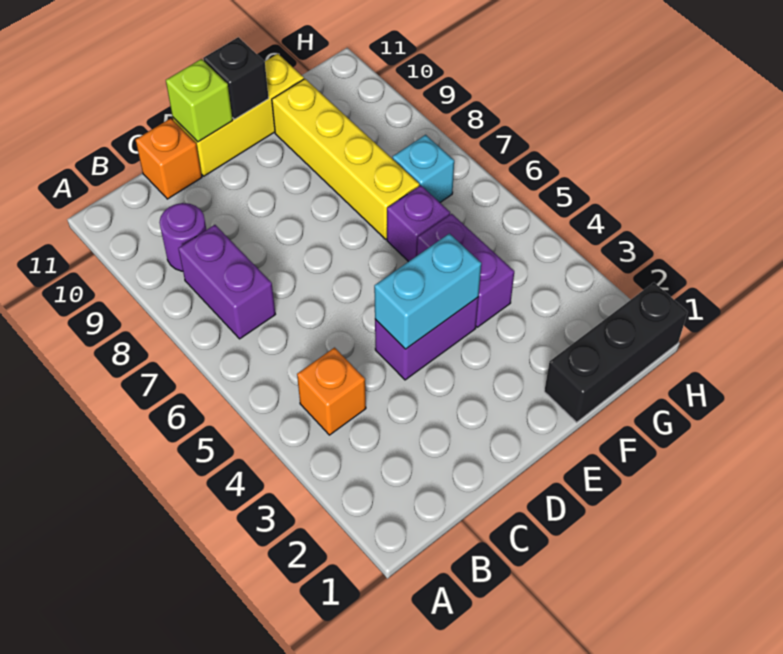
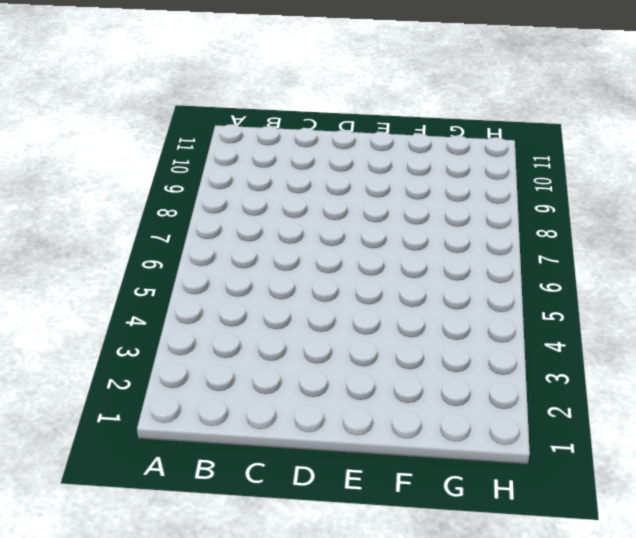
none -> orange brick B4 level 1
none -> purple brick B7:B8 level 1
none -> purple round brick B9 level 1

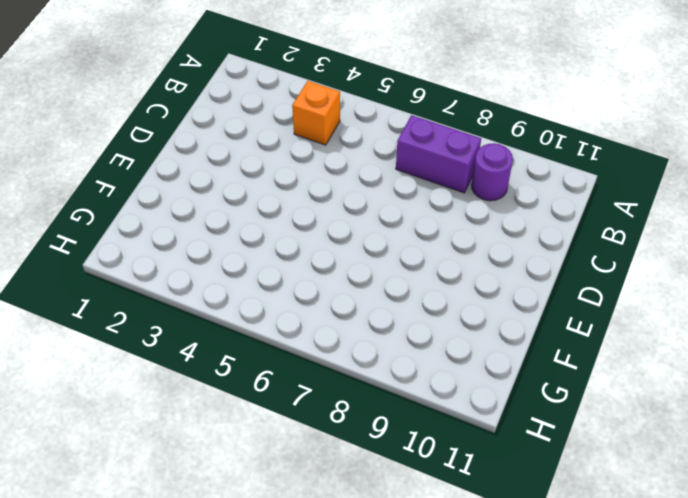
none -> orange brick C11 level 1
none -> purple brick D4:E4 level 1
none -> yellow brick D11:F11 level 1

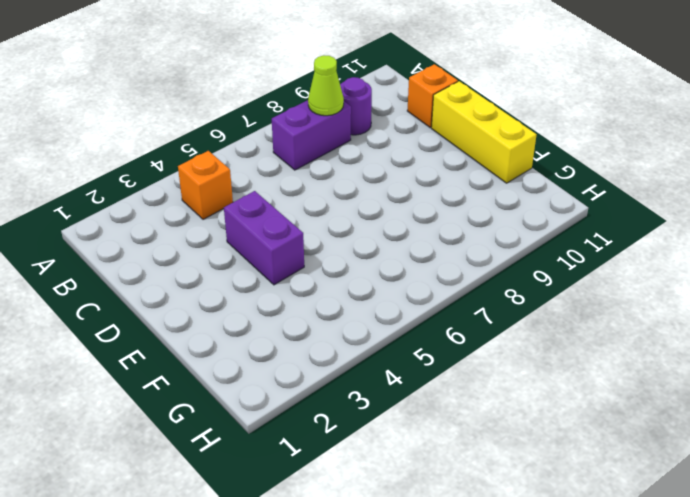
lime cone B8 level 2 -> none
none -> black brick F1:H1 level 1
none -> purple brick F4:F5 level 1
none -> purple brick F6 level 1

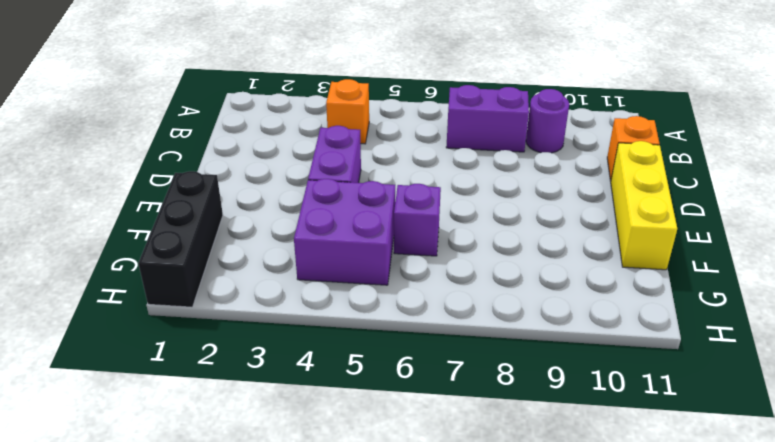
purple brick F4:G5 level 1 -> purple brick F4:F5 level 1
none -> yellow brick F7:F10 level 1
none -> cyan brick G7 level 1
none -> cyan brick D4:E4 level 2

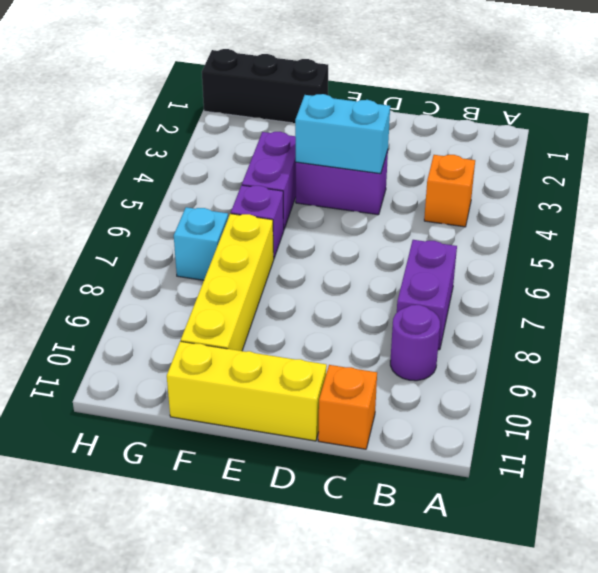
none -> lime brick D11 level 2
none -> black brick E11 level 2

